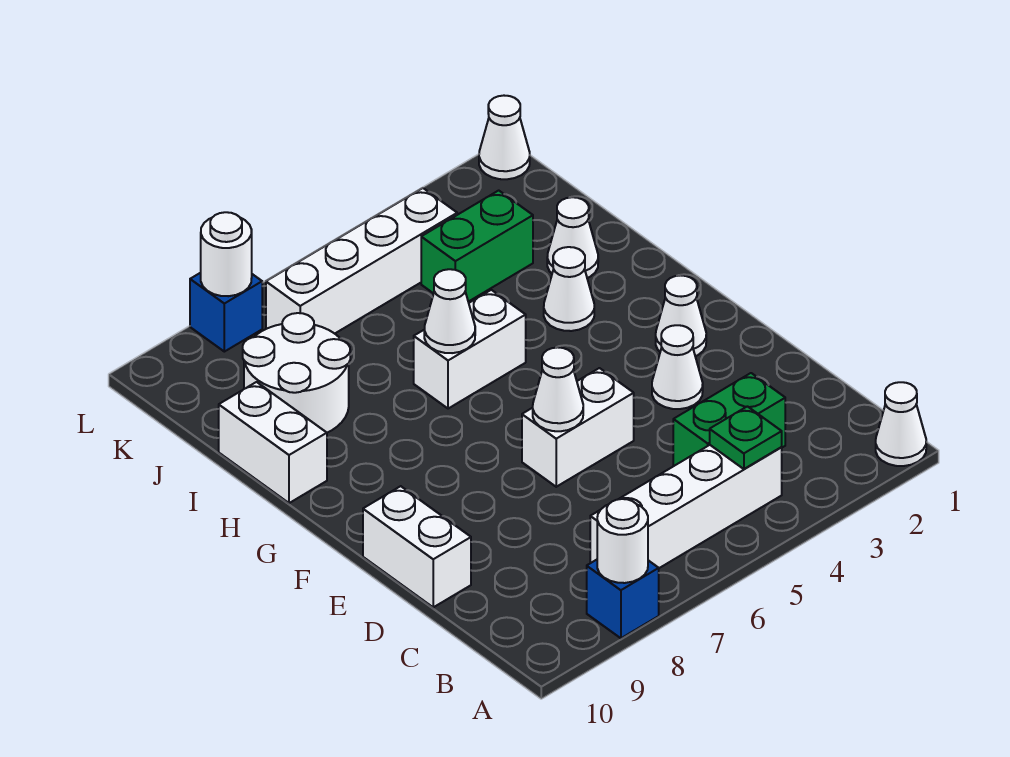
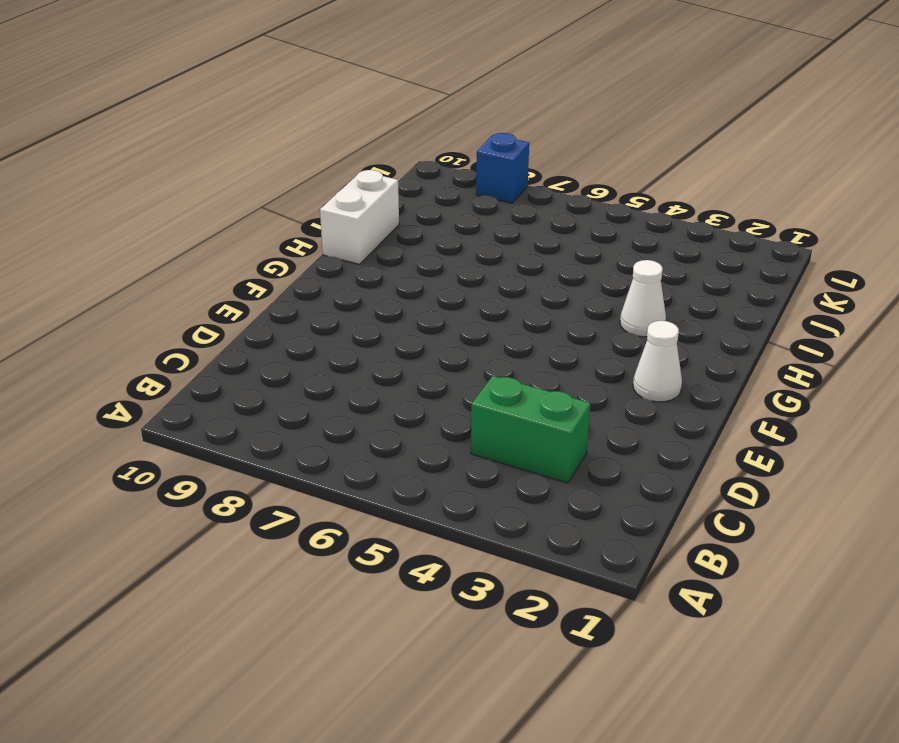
none -> white cone A1 level 1
none -> blue brick A8 level 1
none -> white brick B4:B7 level 1

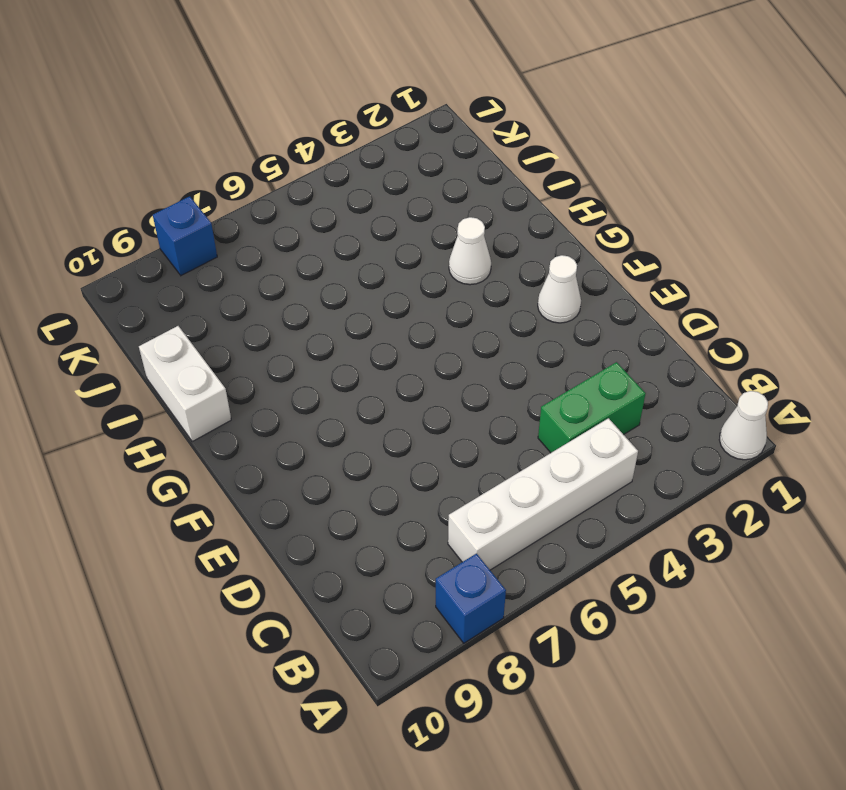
none -> white brick D10:E10 level 1
none -> white cone E3 level 1
none -> white brick E5:E6 level 1

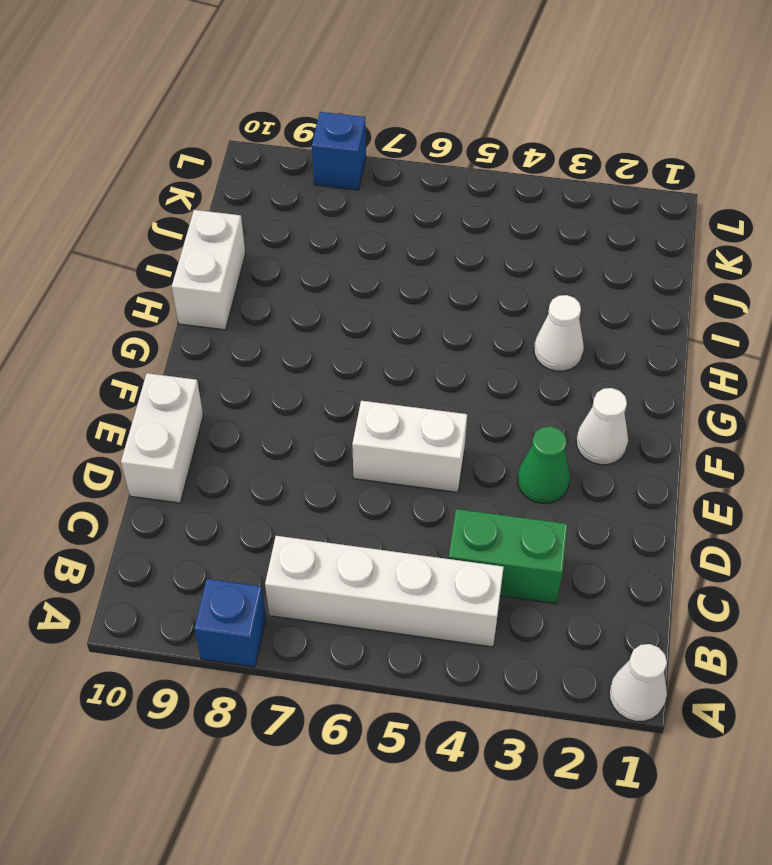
green cone E3 level 1 -> white cone E3 level 1
none -> white brick H5:H6 level 1
none -> white cone I2 level 1
none -> white round brick I8:J9 level 1

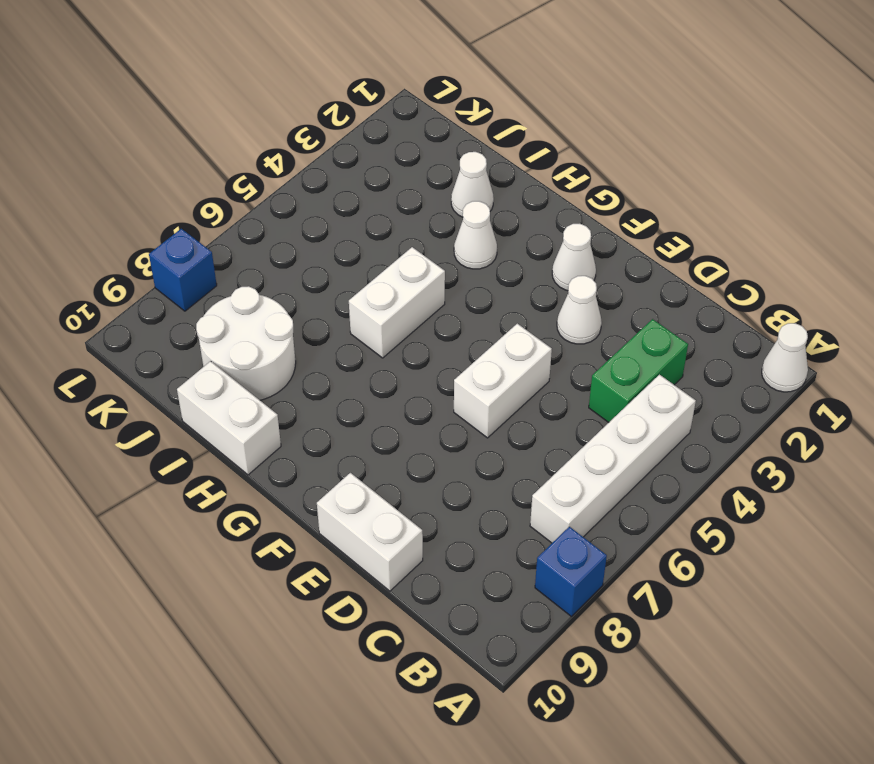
none -> green brick J3:J4 level 1
none -> white brick K4:K7 level 1
none -> white cone L1 level 1

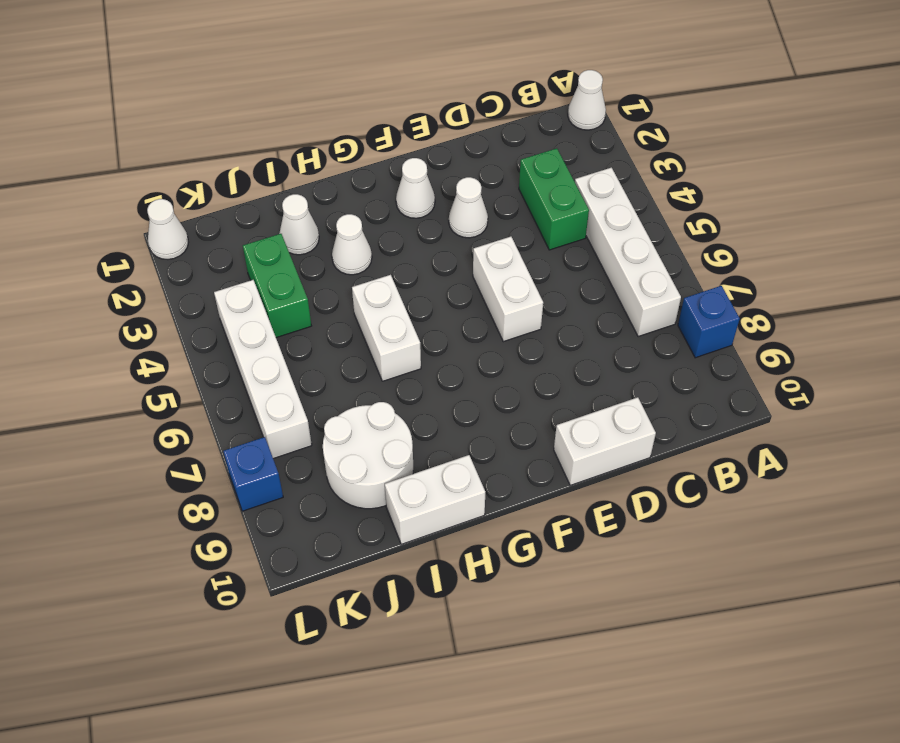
none -> white round brick A8 level 2
none -> green plate B4 level 2
none -> white cone E6 level 2

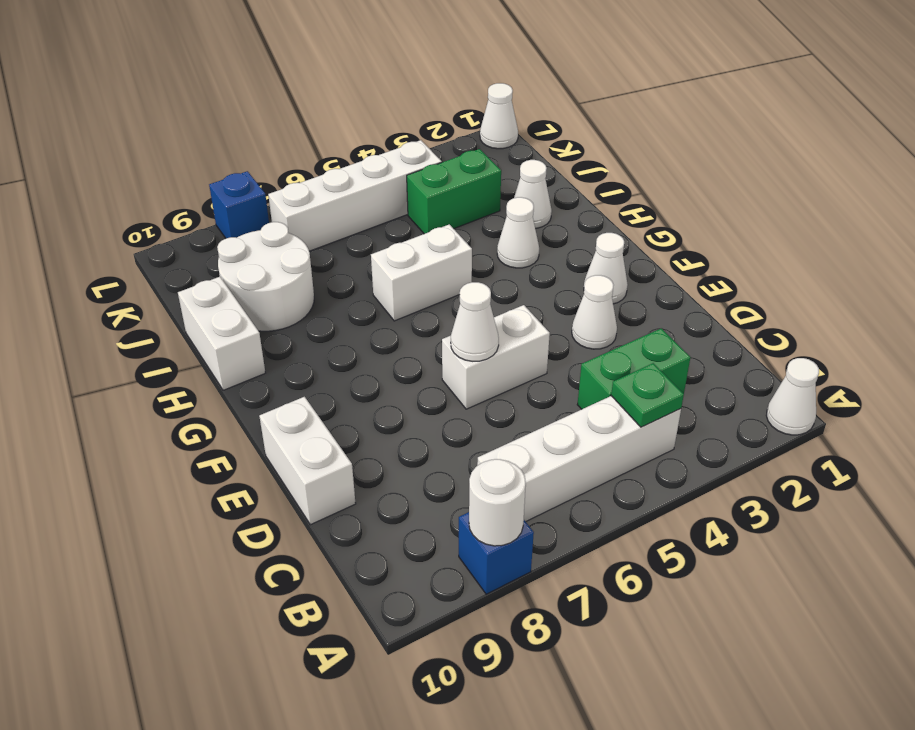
none -> white cone H6 level 2
none -> white round brick L8 level 2

